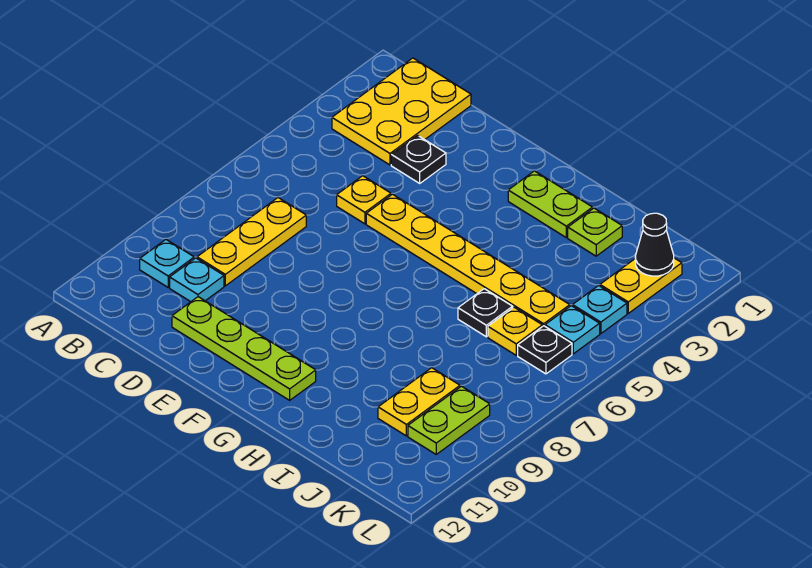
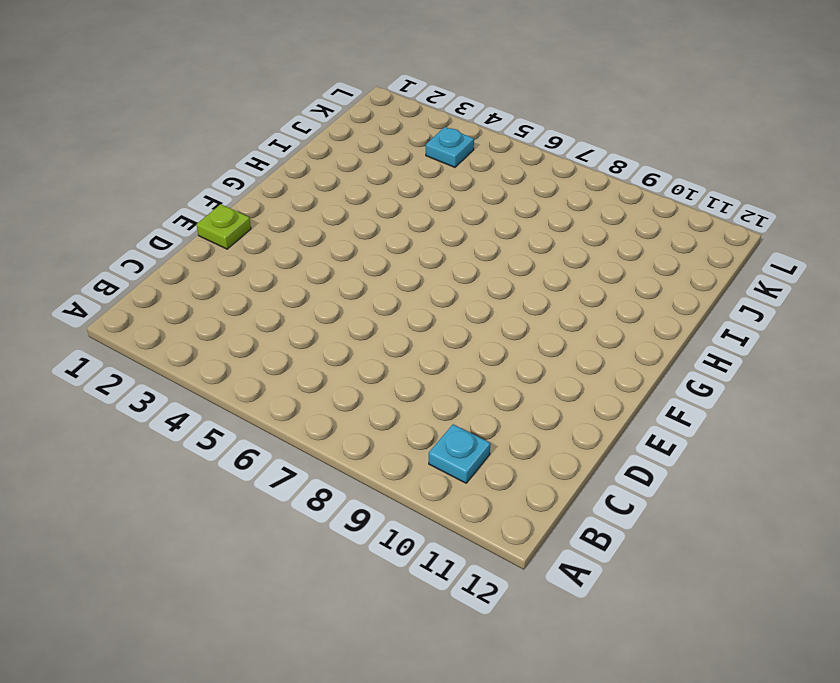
lime plate E1 level 1 -> lime plate I2 level 1
none -> yellow plate B1:C3 level 1
none -> yellow plate C7:C9 level 1
none -> cyan plate C10 level 1

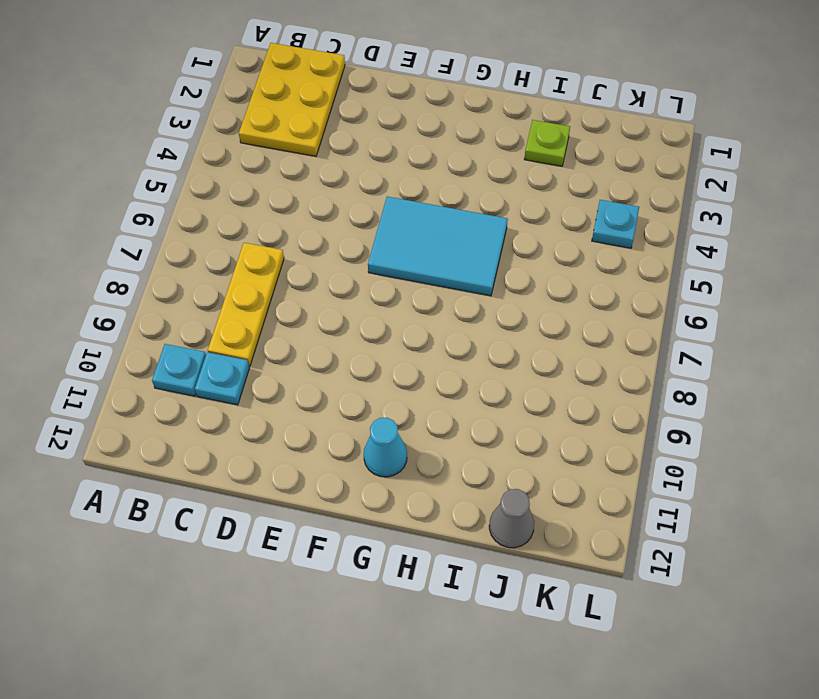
cyan tile F5:H6 level 1 -> yellow plate E5:J5 level 1
cyan cone G11 level 1 -> lime plate D11:G11 level 1
grey cone J12 level 1 -> none
none -> black plate D3 level 1
none -> yellow plate D5 level 1
none -> lime plate G2:H2 level 1

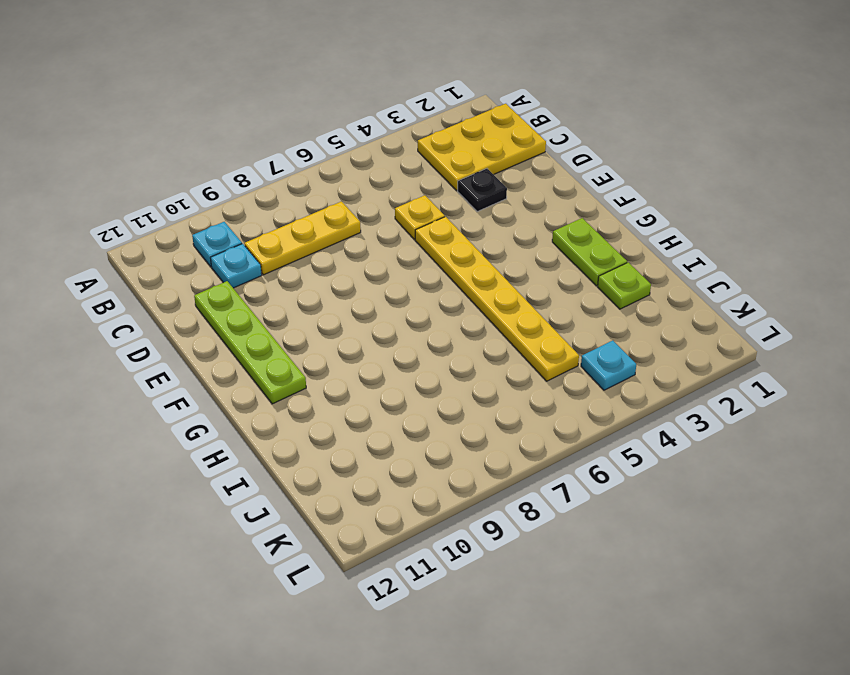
none -> black plate I6 level 1
none -> yellow plate J6 level 1
none -> yellow plate J9:J10 level 1

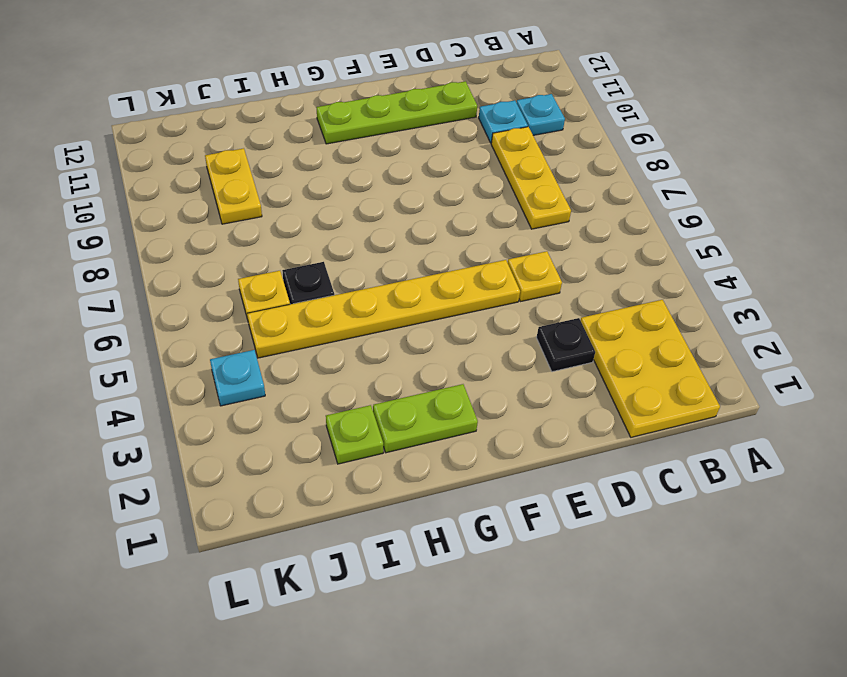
none -> yellow plate K2:K3 level 1
none -> cyan plate K5 level 1
none -> black plate K6 level 1

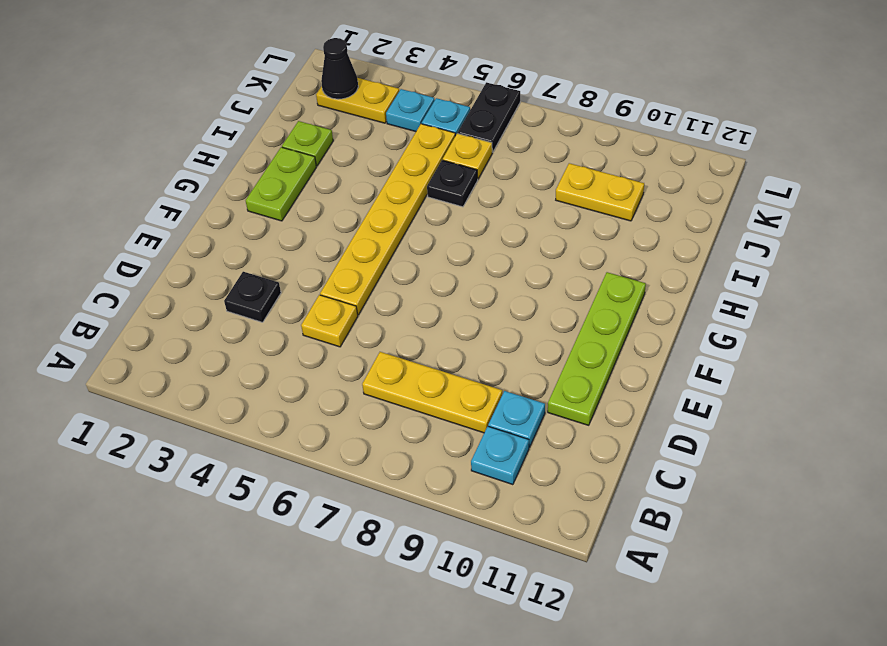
black plate K6:L6 level 1 -> black plate K6 level 1
none -> yellow plate B1:C3 level 1
none -> lime plate K9:K10 level 1

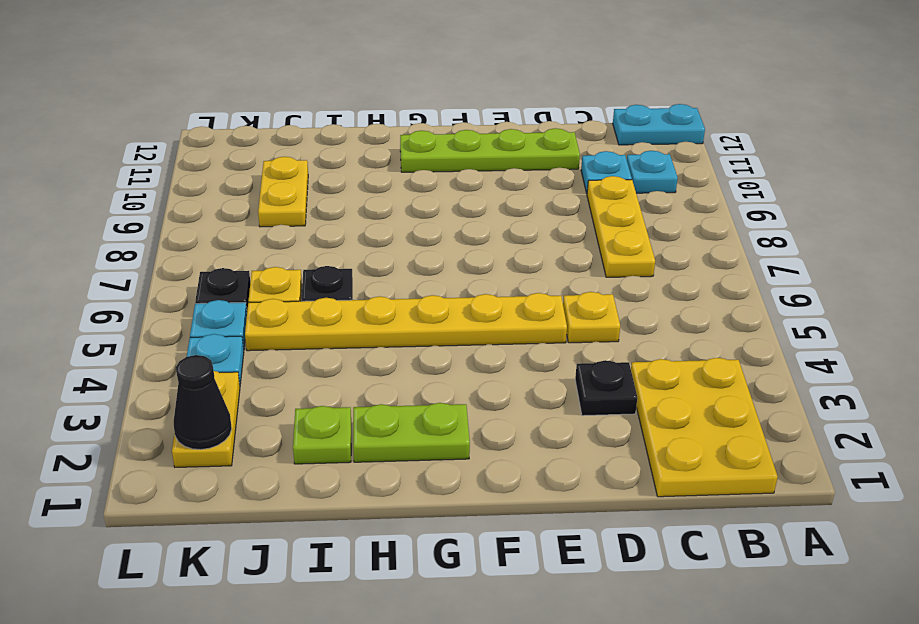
cyan plate A12:B12 level 1 -> none
none -> lime plate K9:K10 level 1

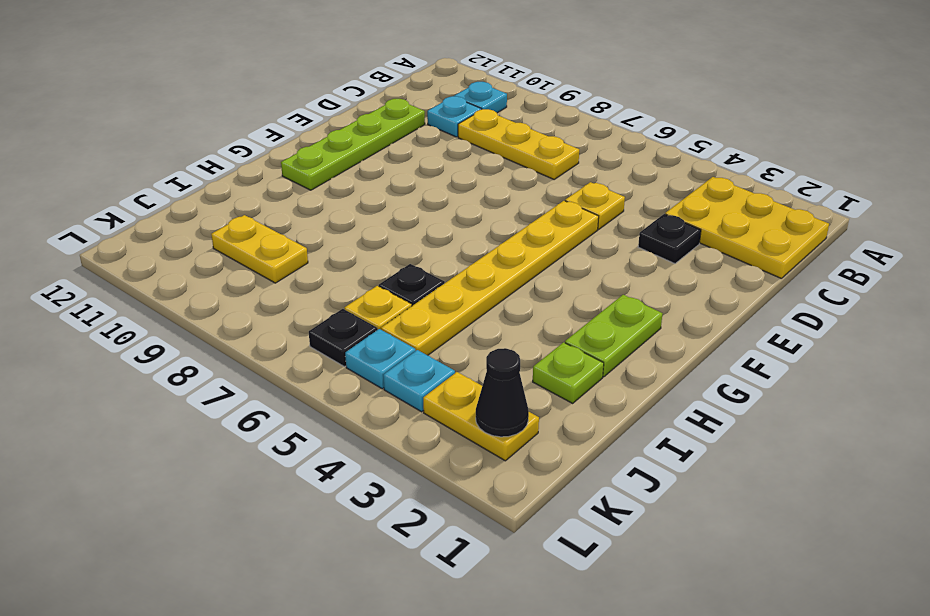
none -> lime plate K9:K10 level 1

